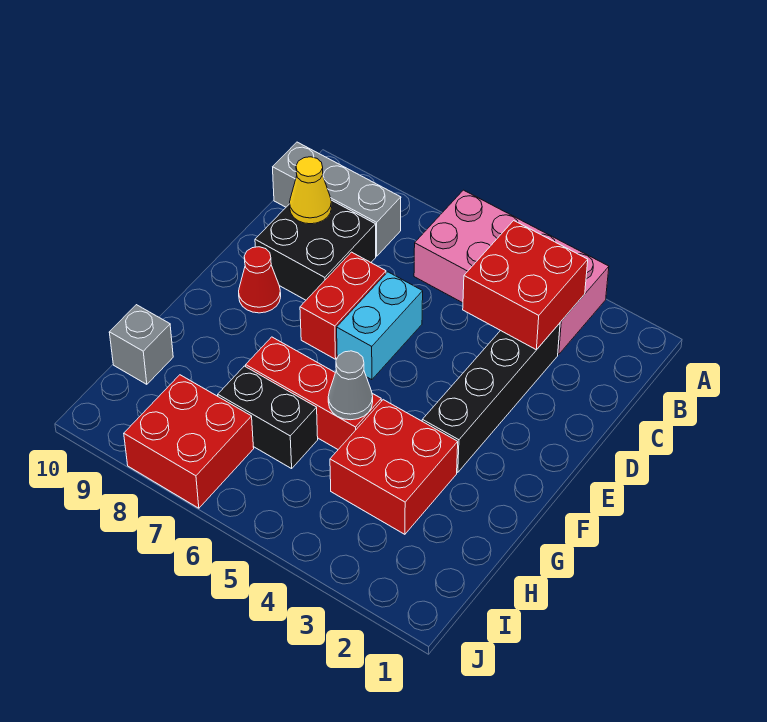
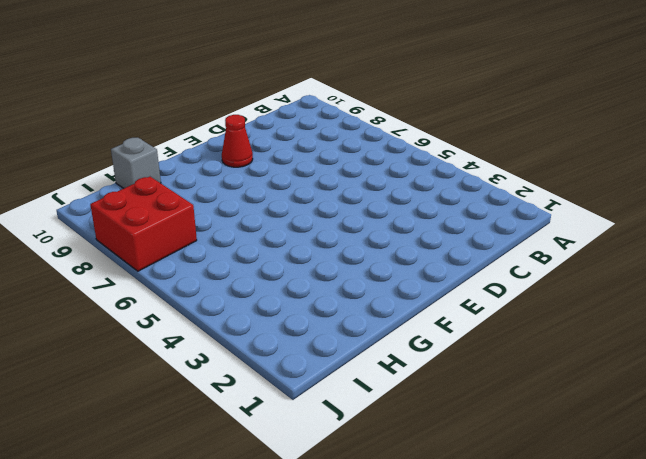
none -> pink brick A3:B6 level 1
none -> grey brick B8:B10 level 1
none -> black brick C3:F3 level 1

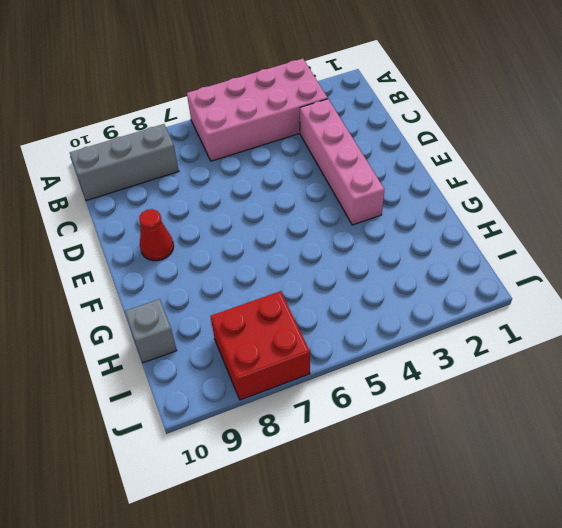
pink brick C3:F3 level 1 -> black brick C3:F3 level 1
none -> black brick C8:D9 level 1
none -> cyan brick D6:E6 level 1
none -> red brick D7:E7 level 1

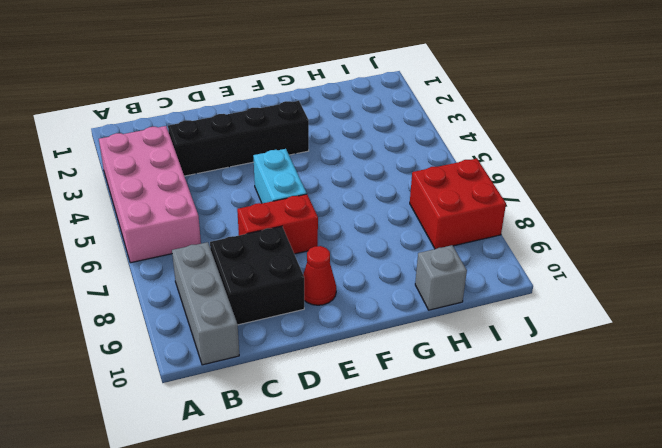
cyan brick E5:E6 level 1 -> cyan brick D6:E6 level 1
none -> red brick G3:H4 level 1
none -> red brick G5:G7 level 1
none -> black brick H6:H7 level 1

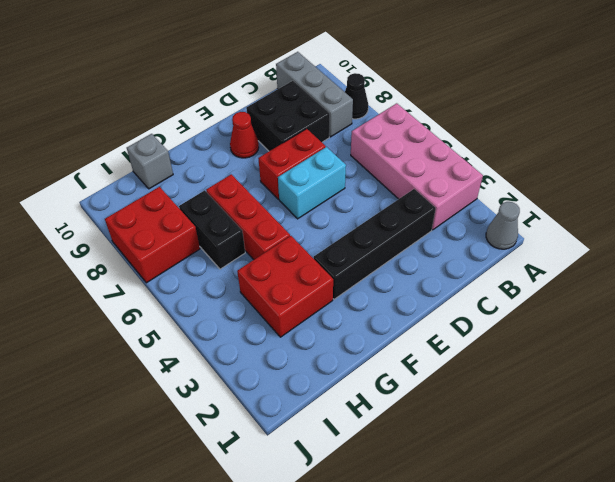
grey cone A1 level 1 -> grey cone G5 level 2
black cone A8 level 1 -> none
none -> red brick B3:C4 level 2
none -> yellow cone C9 level 2

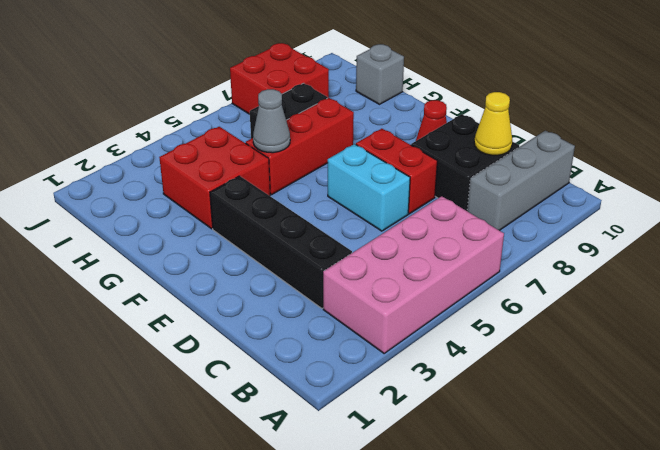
none -> red brick B3:C4 level 2

